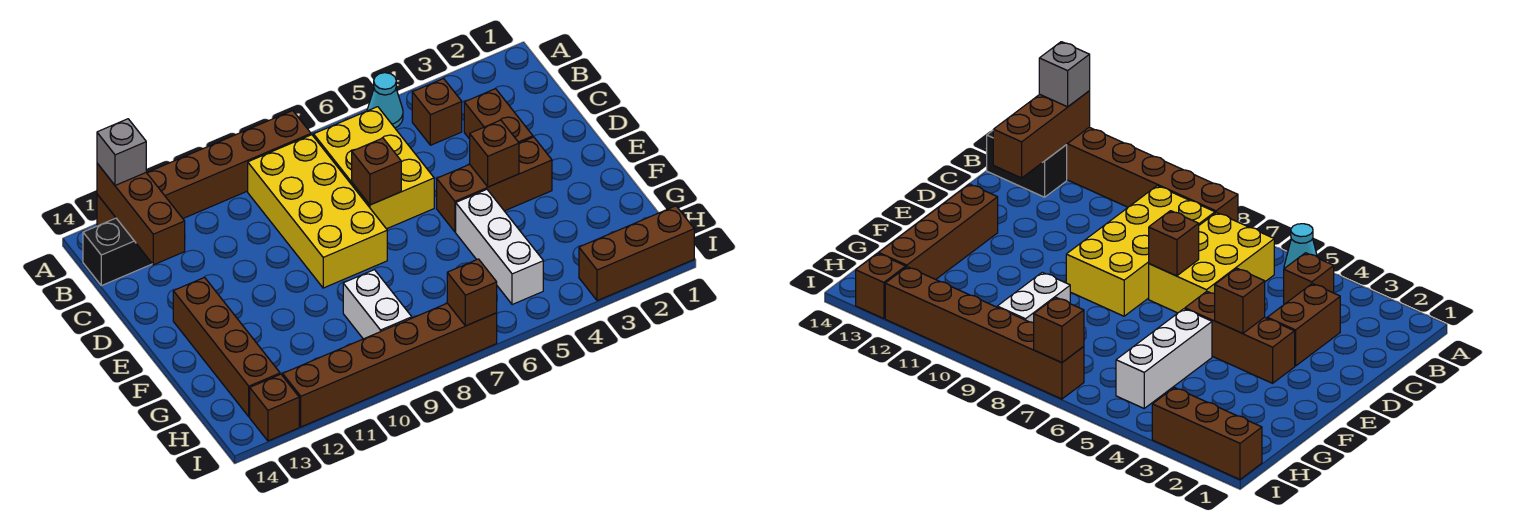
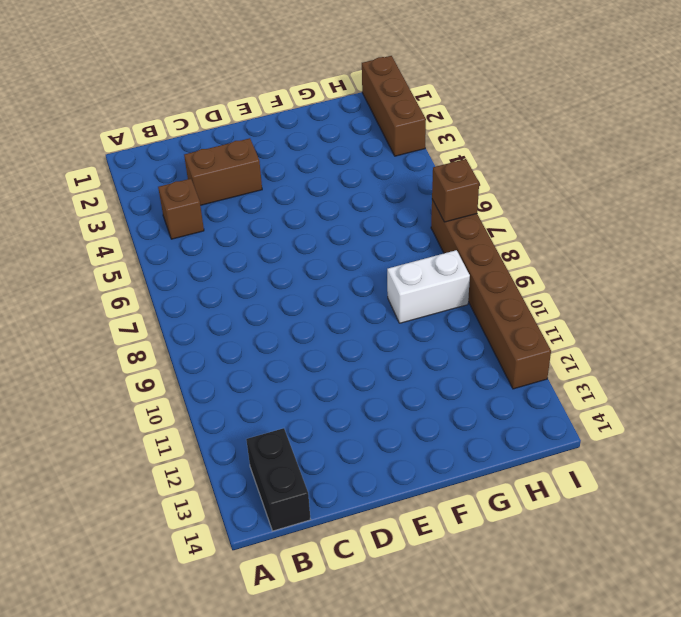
none -> cyan cone A5 level 1
none -> brown brick A8:A13 level 1
none -> yellow brick B6:D7 level 1

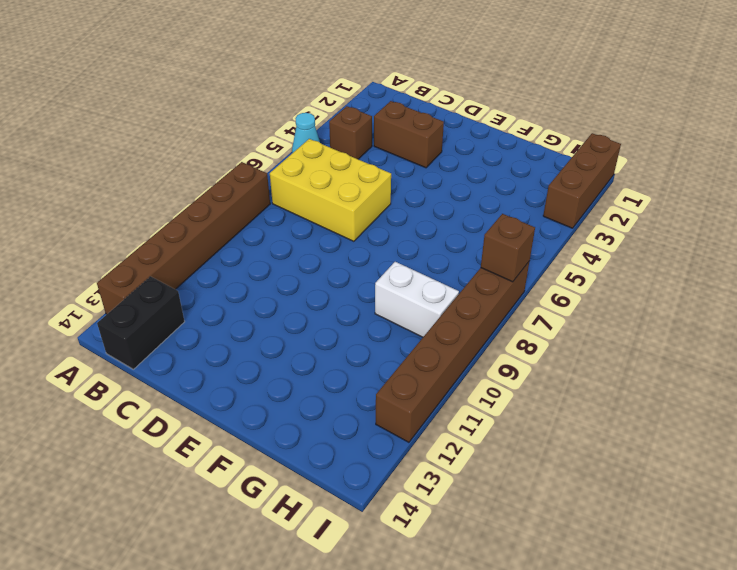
none -> yellow brick B8:E9 level 1
none -> brown brick E3:E5 level 1
none -> brown brick E13:H13 level 1

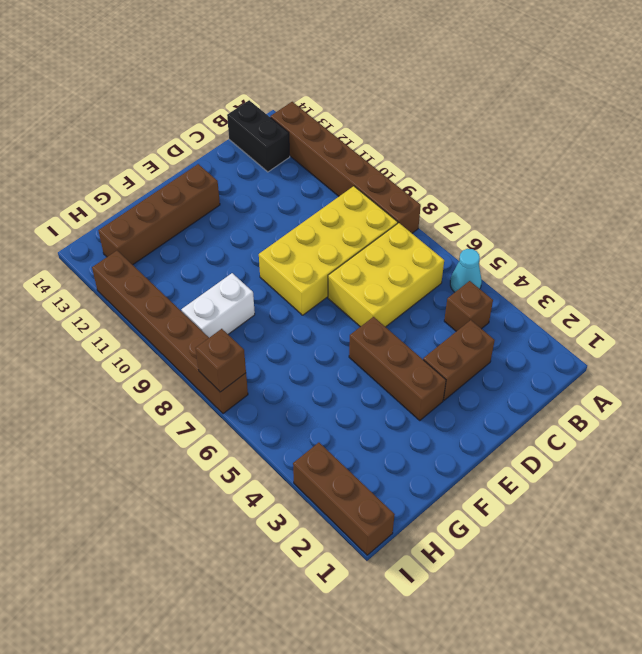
none -> white brick F5:H5 level 1
none -> brown brick I13 level 1
none -> brown brick A13:C13 level 2

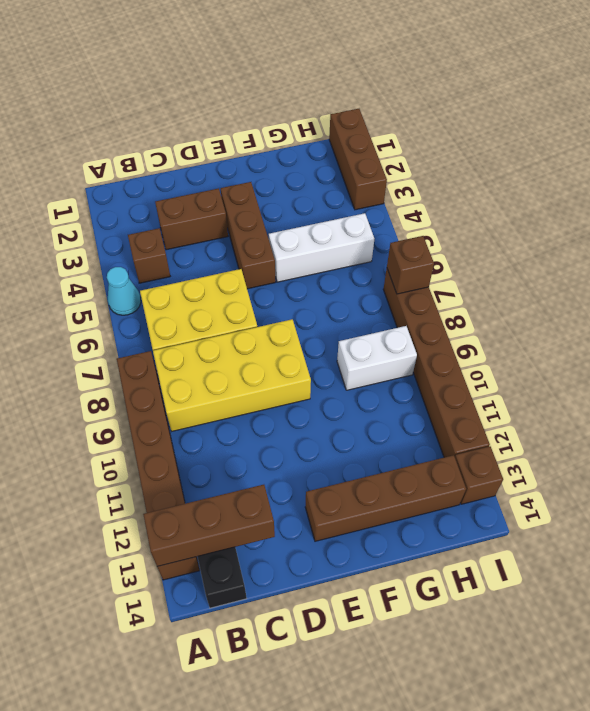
none -> brown brick D7 level 2
none -> brown brick E4 level 2
none -> grey brick A13 level 3

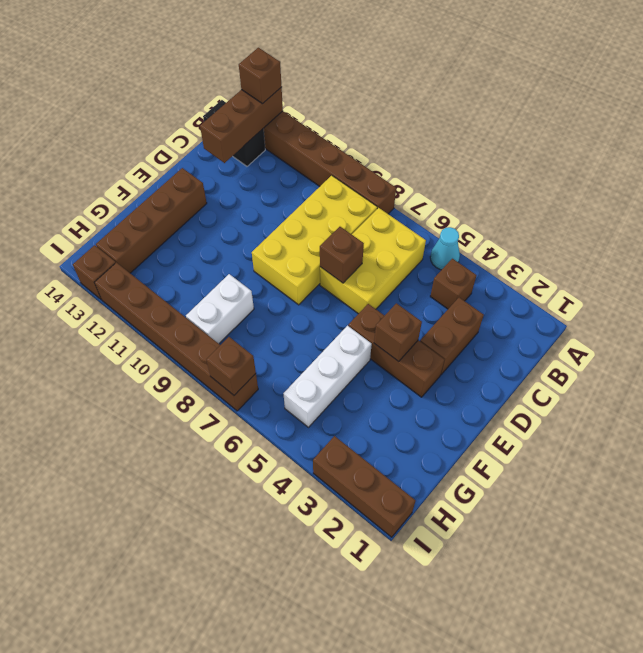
brown brick A13 level 3 -> grey brick A13 level 3

